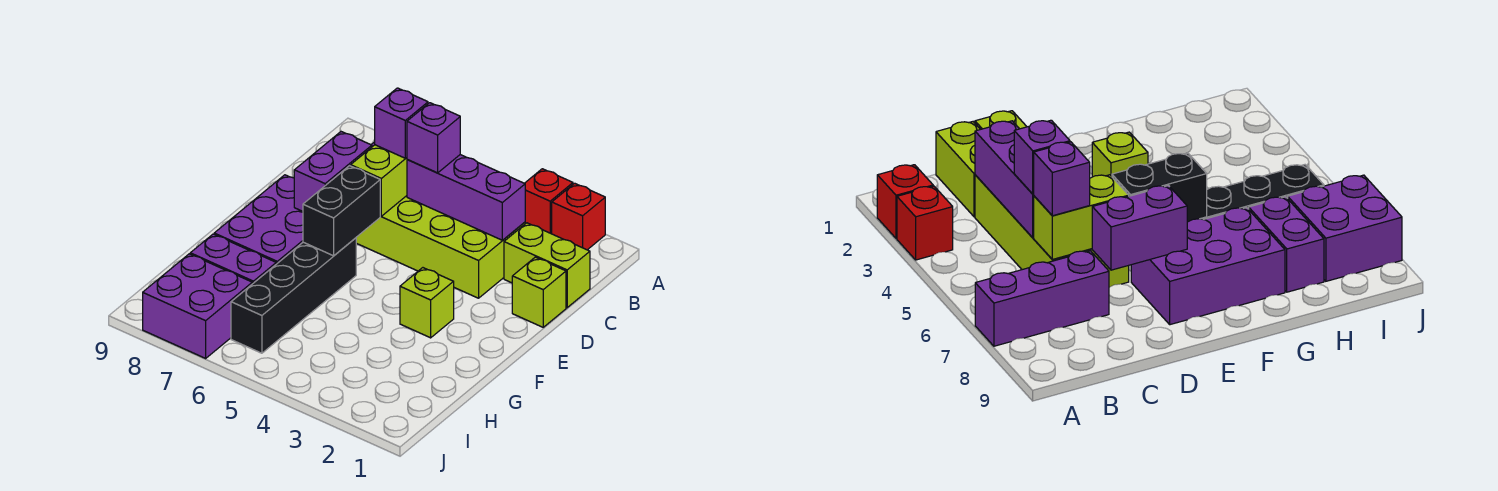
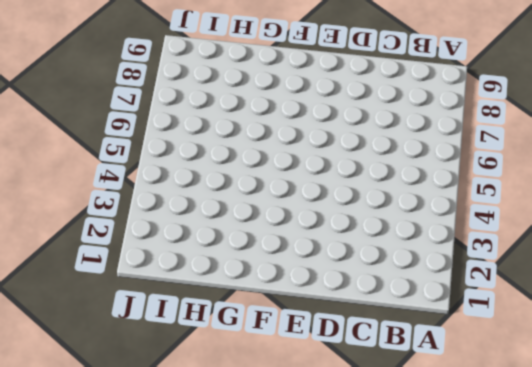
none -> red brick A2 level 1
none -> red brick A3 level 1
none -> purple brick A7:C7 level 1

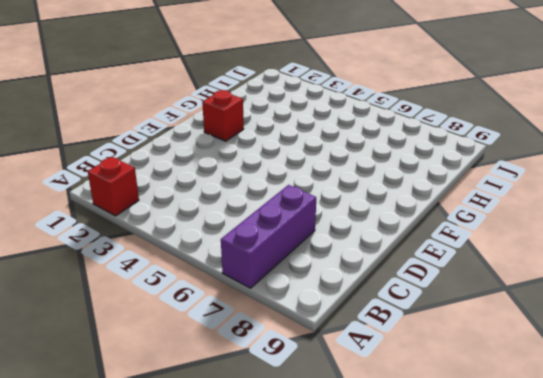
red brick F2 level 1 -> red brick A3 level 1
none -> lime brick C1:C2 level 1
none -> lime brick C3:D6 level 1
none -> lime brick D1 level 1

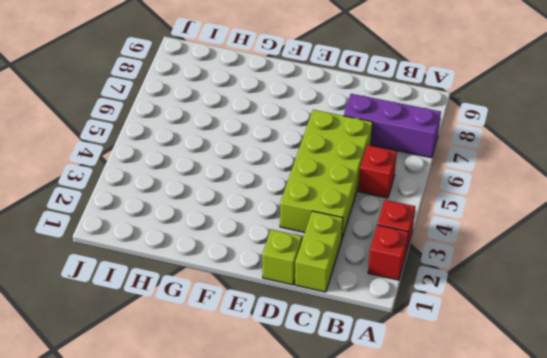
red brick B5 level 1 -> none
none -> purple brick E7:G8 level 1
none -> lime brick F3 level 1
none -> black brick F6:I6 level 1

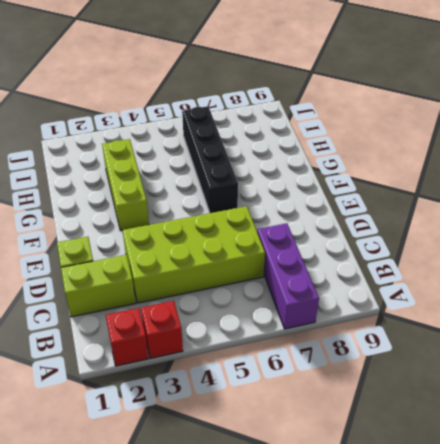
lime brick F3:H3 level 1 -> lime brick F3 level 1
none -> purple brick E7:G8 level 1
none -> purple brick H7:H8 level 1
none -> purple brick I7:J8 level 1

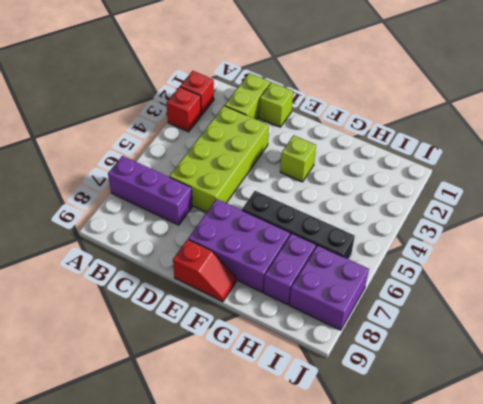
red slope E9:F9 level 1 top E -> none
none -> purple brick C3:C5 level 2
none -> lime brick C6:D6 level 2
none -> purple brick D7:E7 level 2

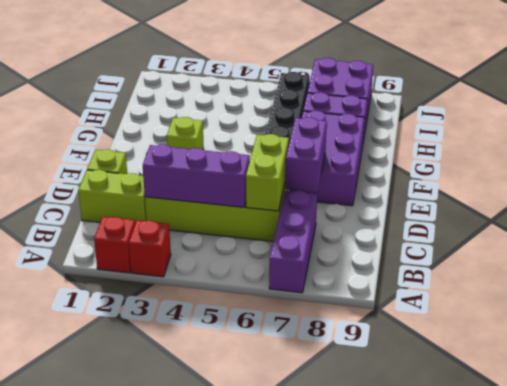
none -> black brick E6:F6 level 2
none -> purple brick C5 level 3
none -> purple brick C6 level 3

